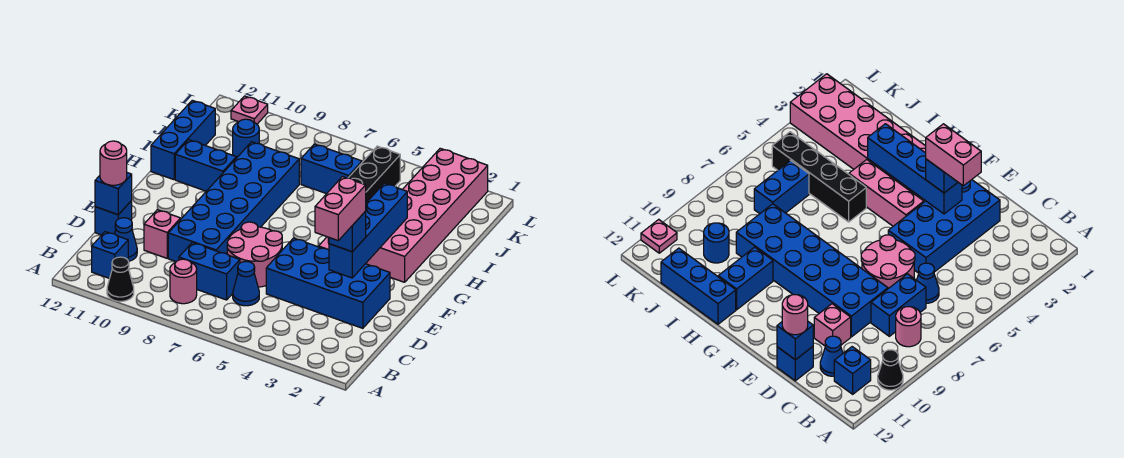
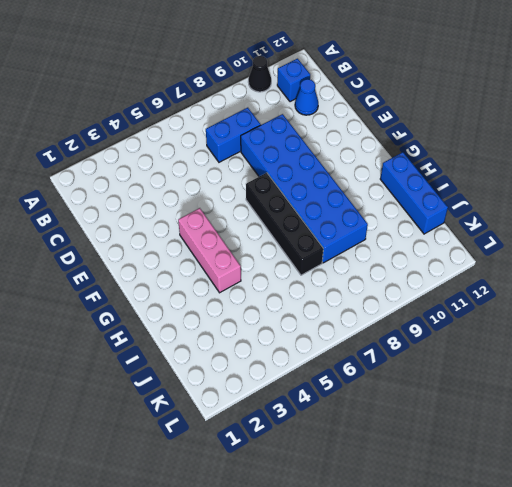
black brick F7:I7 level 1 -> black brick H5:K5 level 1
none -> pink round brick B8 level 1
none -> blue cone C6 level 1
none -> blue brick D2:E5 level 1

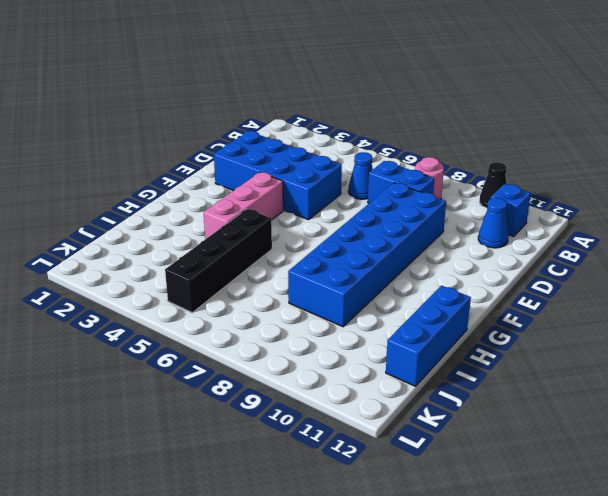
none -> pink round brick D6:E7 level 1
none -> pink brick D10 level 1
none -> blue brick D12 level 1

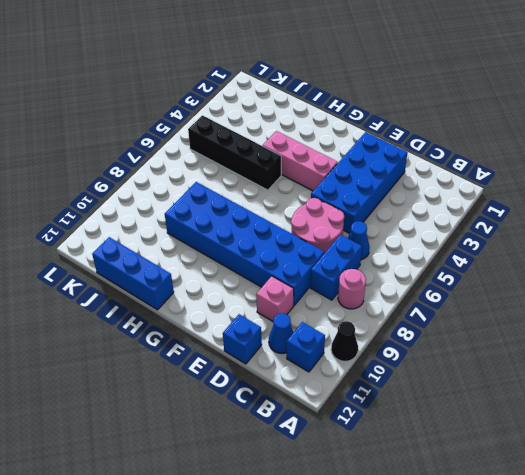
none -> pink brick G2:L3 level 1
none -> blue brick H10:H11 level 1
none -> blue brick J6:J7 level 1

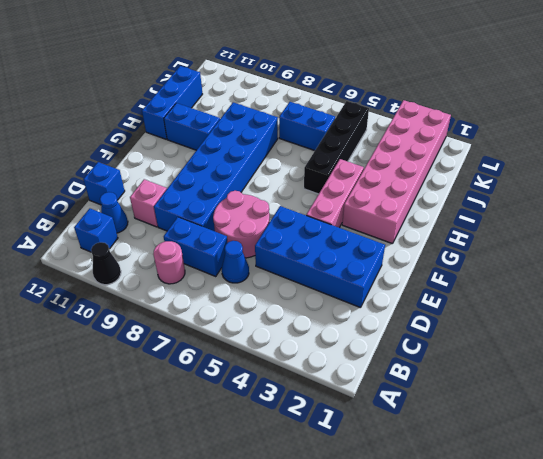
none -> blue round brick J10 level 1
none -> pink plate L11 level 1
none -> blue brick D12 level 2

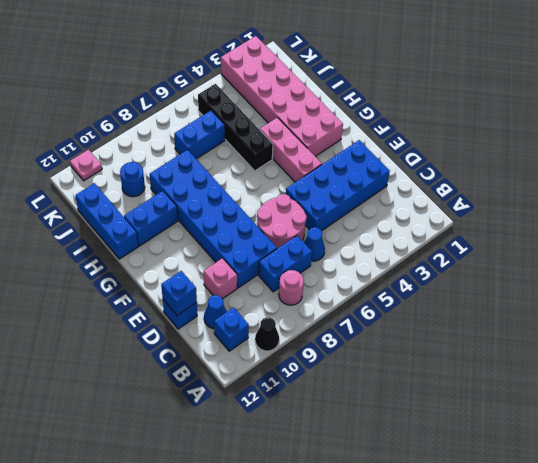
none -> blue brick E3:H3 level 2
none -> pink round brick D12 level 3
none -> blue brick E3 level 3

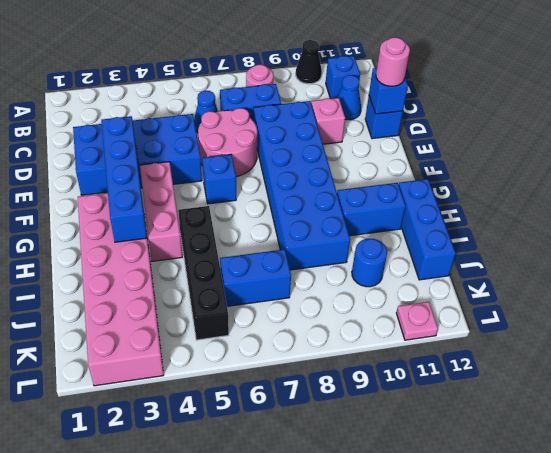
blue brick F6 level 1 -> blue brick E3 level 3
none -> pink brick D3:E3 level 4

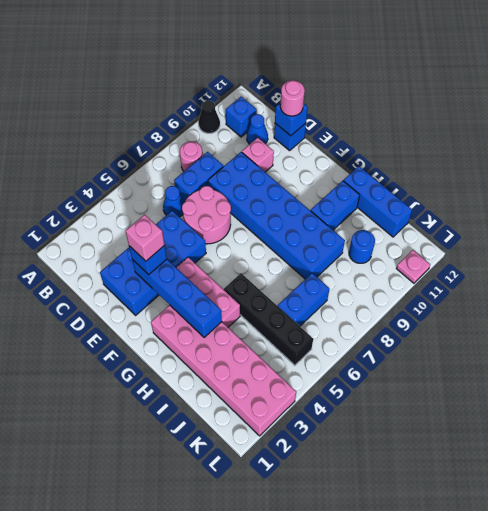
pink brick E3 level 4 -> pink brick D3:E3 level 4

